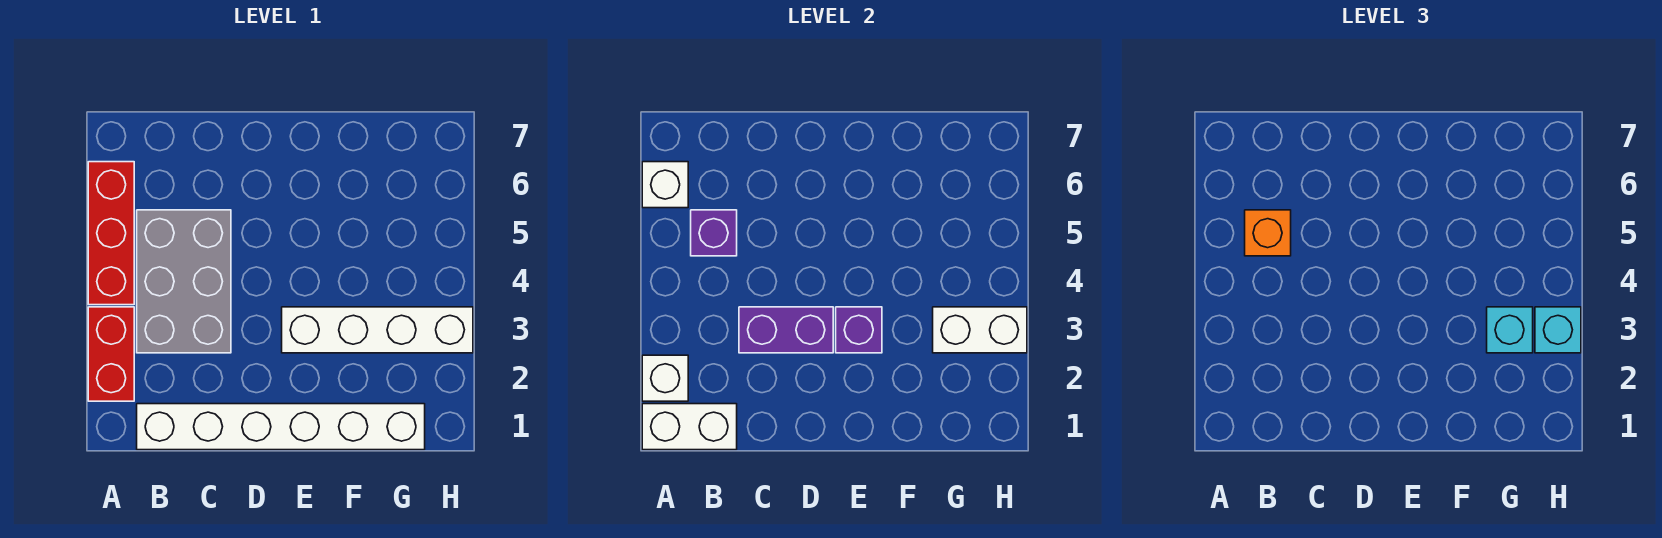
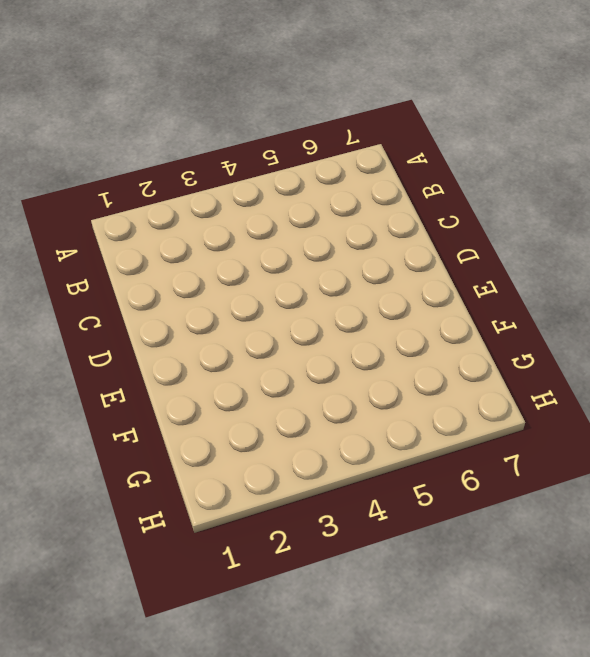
none -> red brick A2:A3 level 1
none -> red brick A4:A6 level 1
none -> white brick B1:G1 level 1

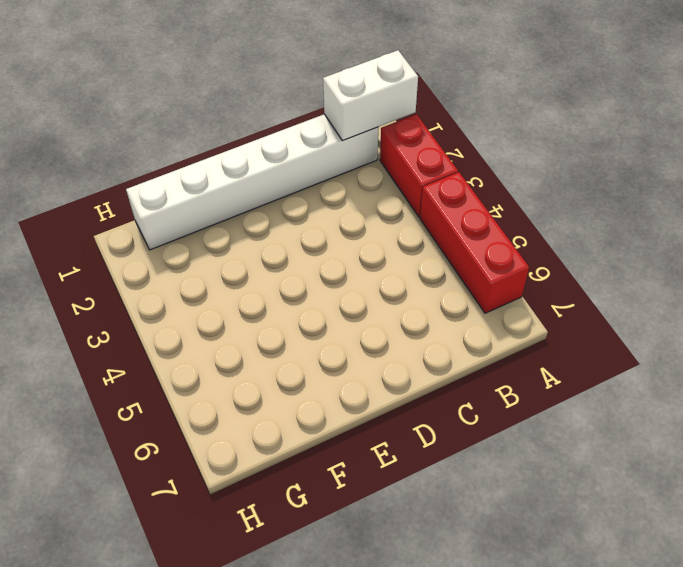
none -> grey brick B3:C5 level 1
none -> white brick E3:H3 level 1
none -> white brick A2 level 2

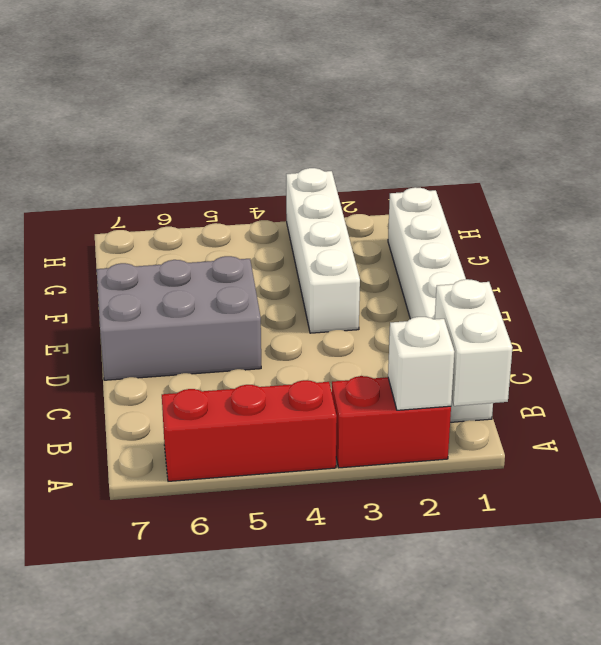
grey brick D5:E7 level 1 -> grey brick B3:C5 level 1
none -> white brick A6 level 2
none -> purple brick B5 level 2
none -> purple brick C3:D3 level 2

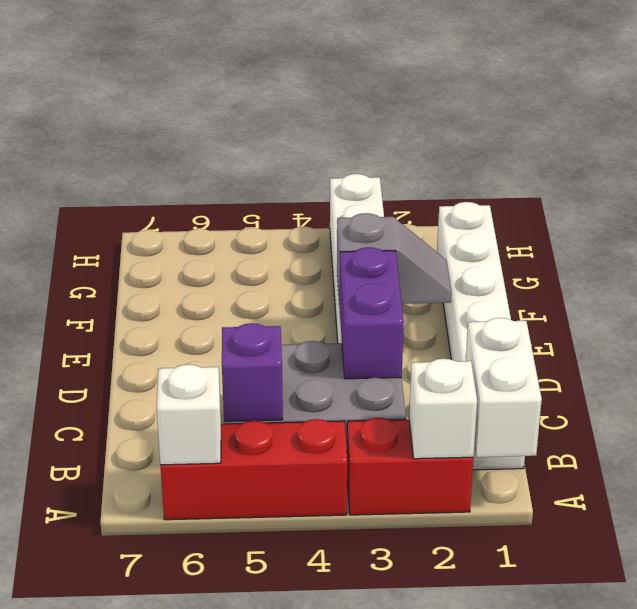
grey slope E2:E3 level 2 top 3 -> purple brick E3 level 2
none -> white brick G3:H3 level 2
none -> orange brick B5 level 3
none -> cyan brick G3 level 3

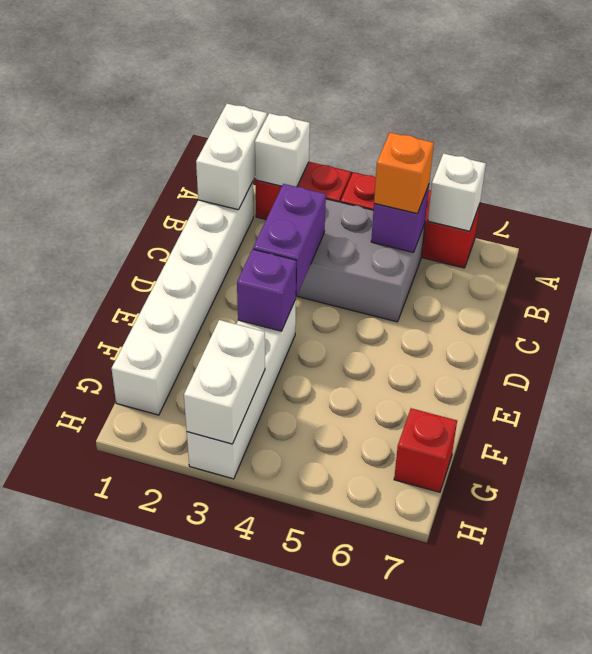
red brick G7 level 1 -> none
none -> cyan brick G3 level 3
none -> cyan brick H3 level 3

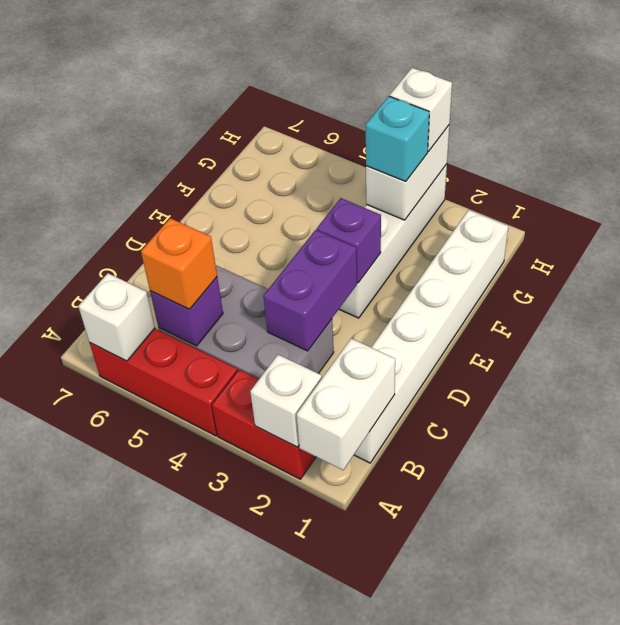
white brick H3 level 3 -> cyan brick H3 level 3

